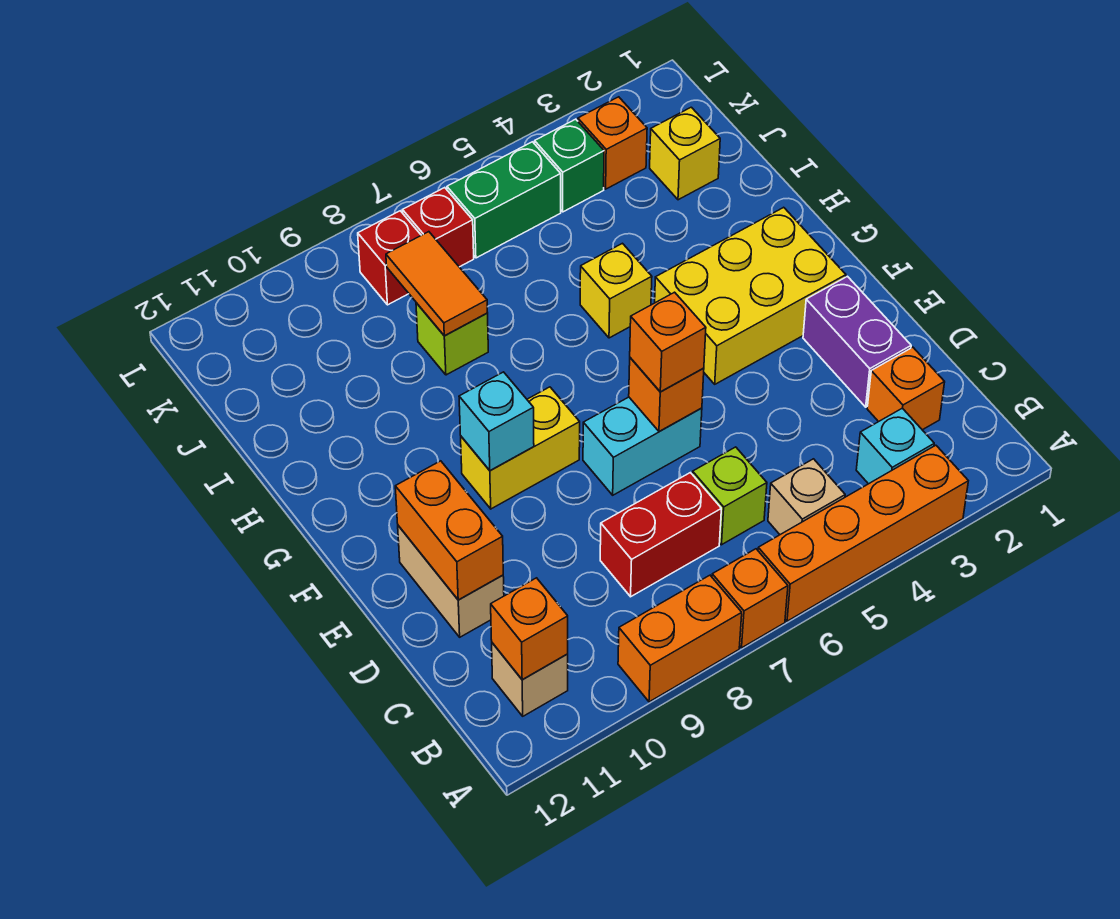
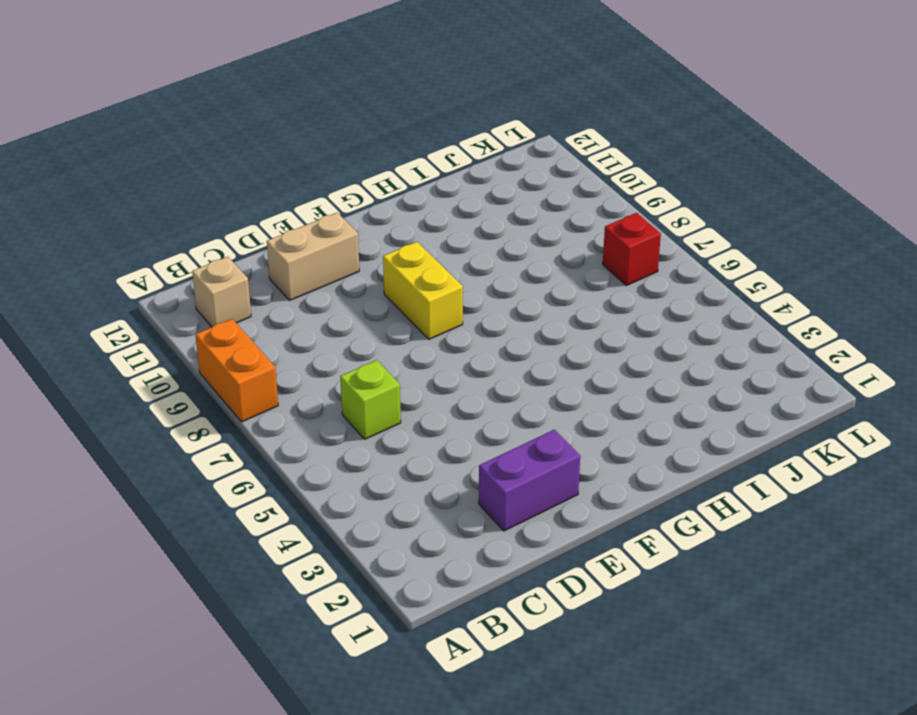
none -> orange brick A3:A6 level 1
none -> orange brick A7 level 1
none -> cyan brick B3 level 1

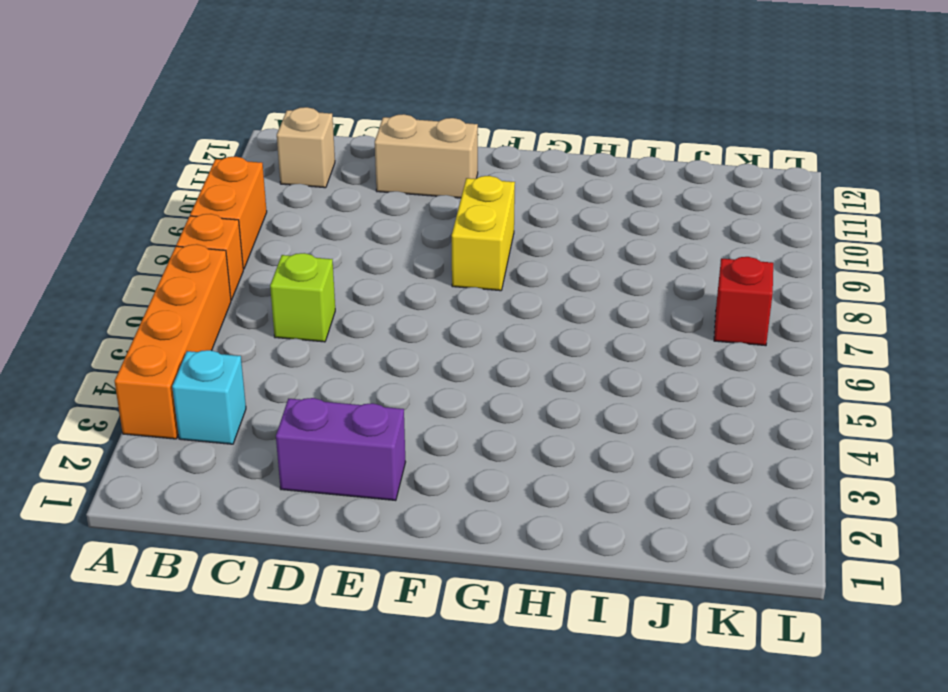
none -> tan brick B5 level 1
none -> orange brick C2 level 1
none -> red brick C7:C8 level 1

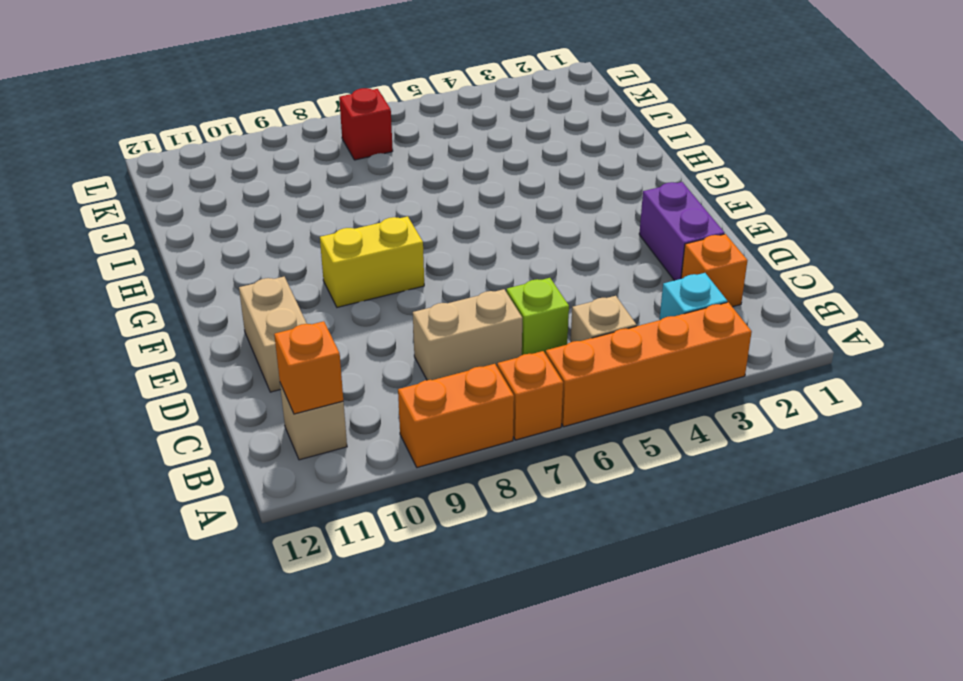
tan brick C7:C8 level 1 -> red brick C7:C8 level 1
none -> cyan brick E6:E7 level 1
none -> yellow brick F2:G4 level 1
none -> yellow brick H5 level 1

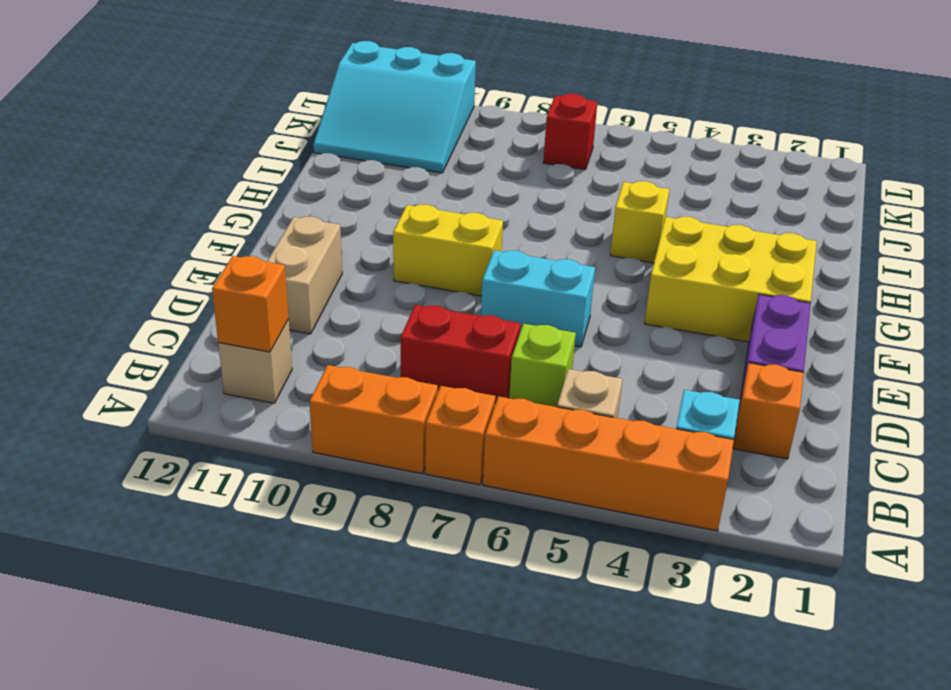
cyan slope J10:L12 level 1 top L -> none
none -> lime brick I8 level 1
none -> yellow brick J2 level 1
none -> orange brick K3 level 1

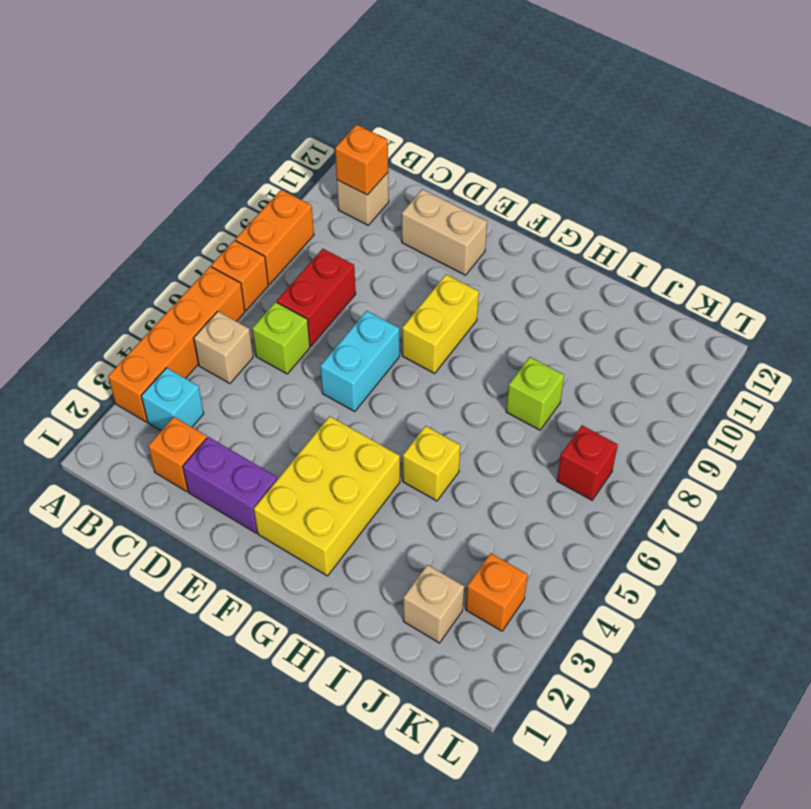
tan brick J2 level 1 -> yellow brick J2 level 1
none -> green brick K4 level 1
none -> green brick K5:K6 level 1
none -> red brick K8 level 1

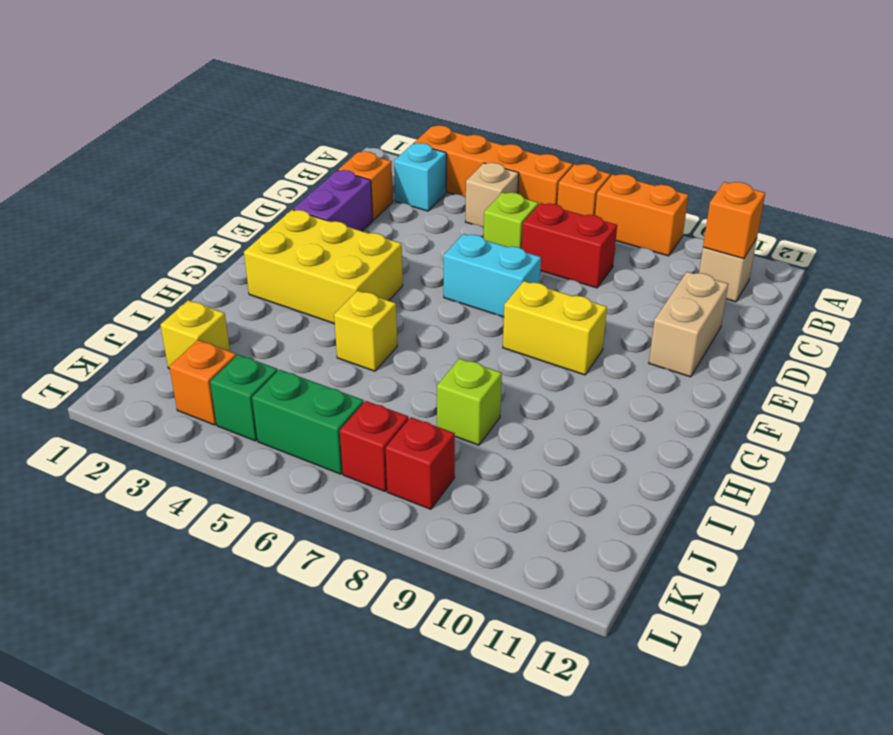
none -> orange brick D11:E11 level 2
none -> orange brick E6 level 2
none -> cyan brick F9 level 2

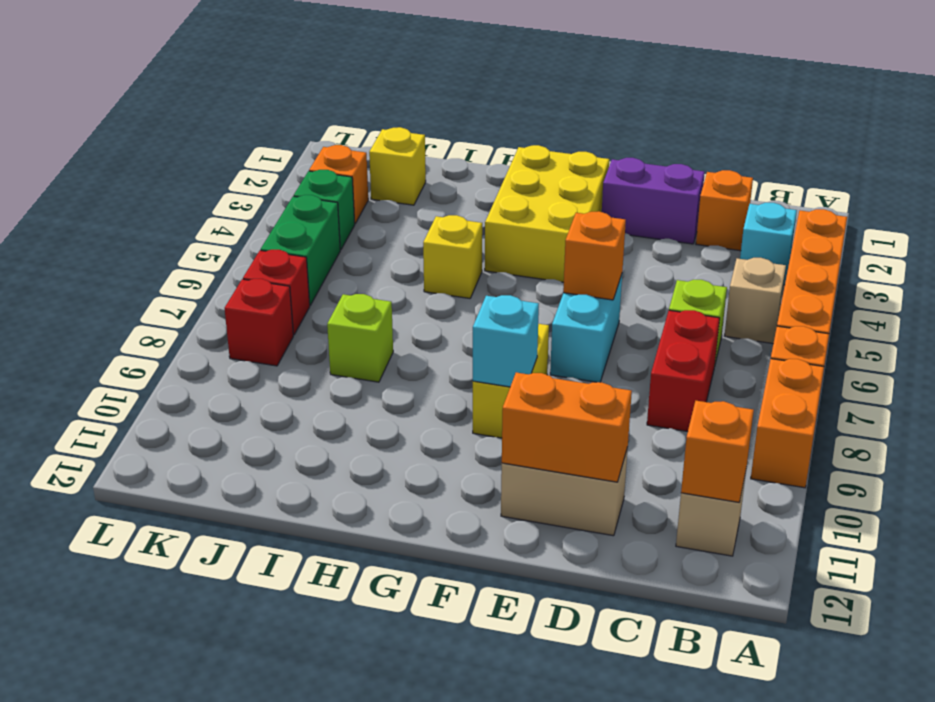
none -> orange tile I8:J8 level 2
none -> orange brick E6 level 3

